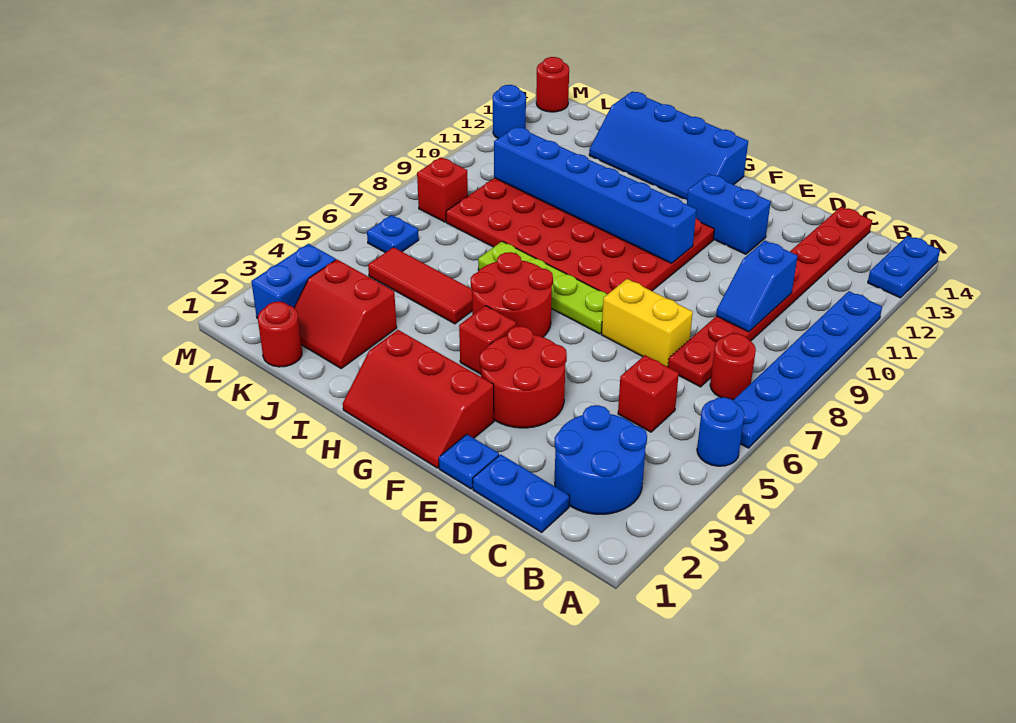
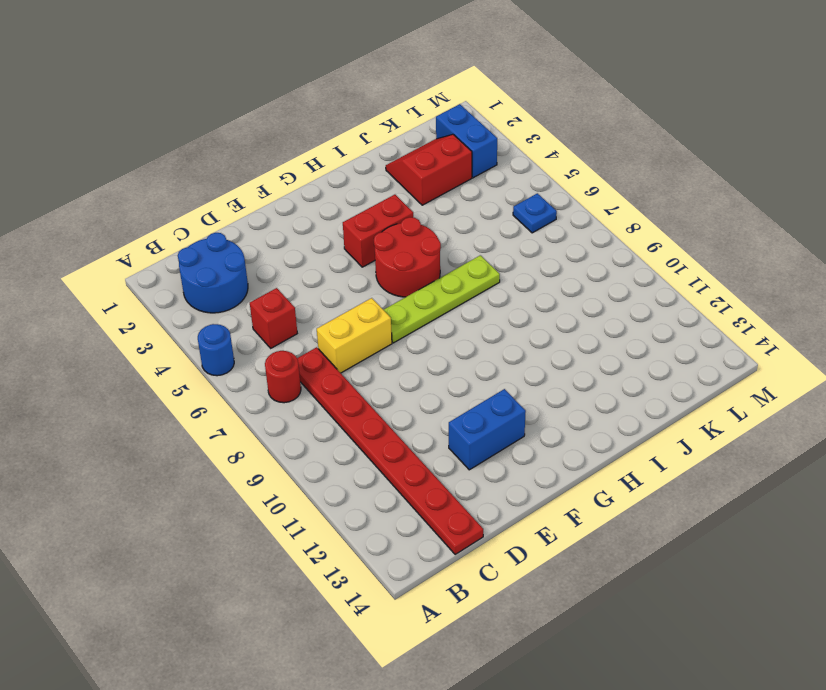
red brick G4:H4 level 1 -> red brick G4 level 1
none -> blue plate A6:A11 level 1
none -> blue plate A13:A14 level 1
none -> blue plate C1:D1 level 1

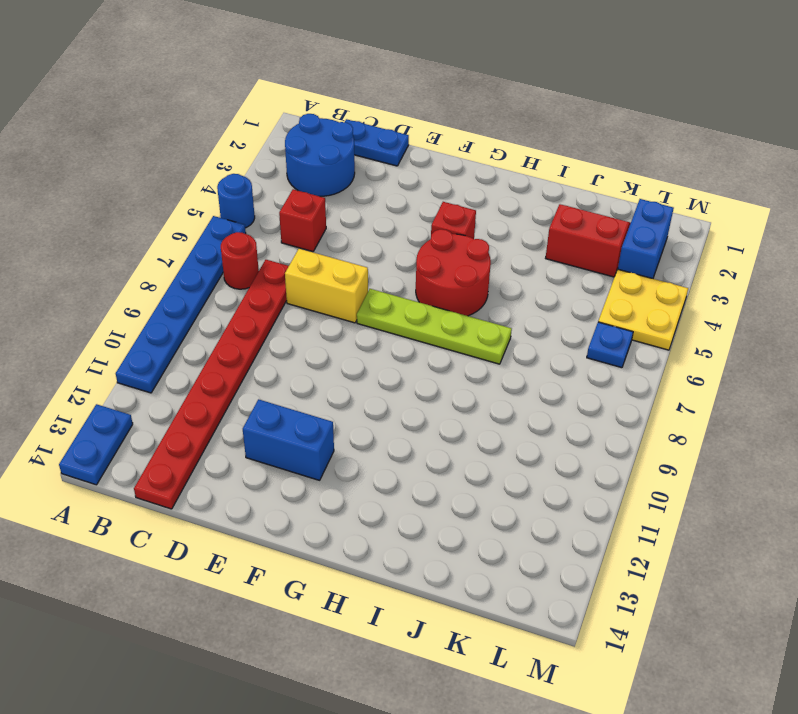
yellow plate L4:M5 level 1 -> none
none -> blue plate E1 level 1
none -> red round brick E3:F4 level 1
none -> red slope F1:H2 level 1 top 2

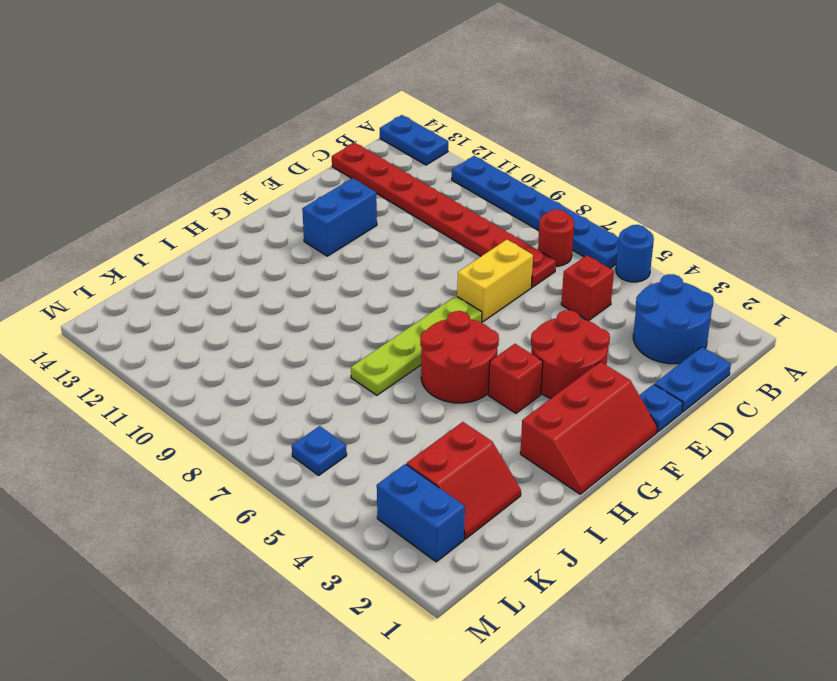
none -> red plate F8:K11 level 1
none -> blue slope G13:J14 level 1 top 14
none -> red tile I5:K5 level 1

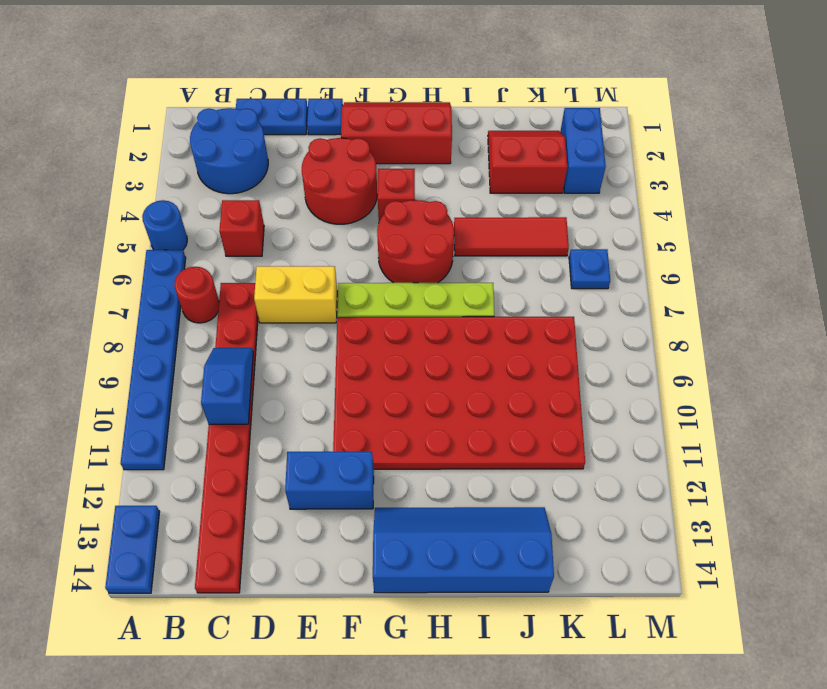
none -> red round brick K1 level 1
none -> red brick L8 level 1
none -> blue round brick M12 level 1

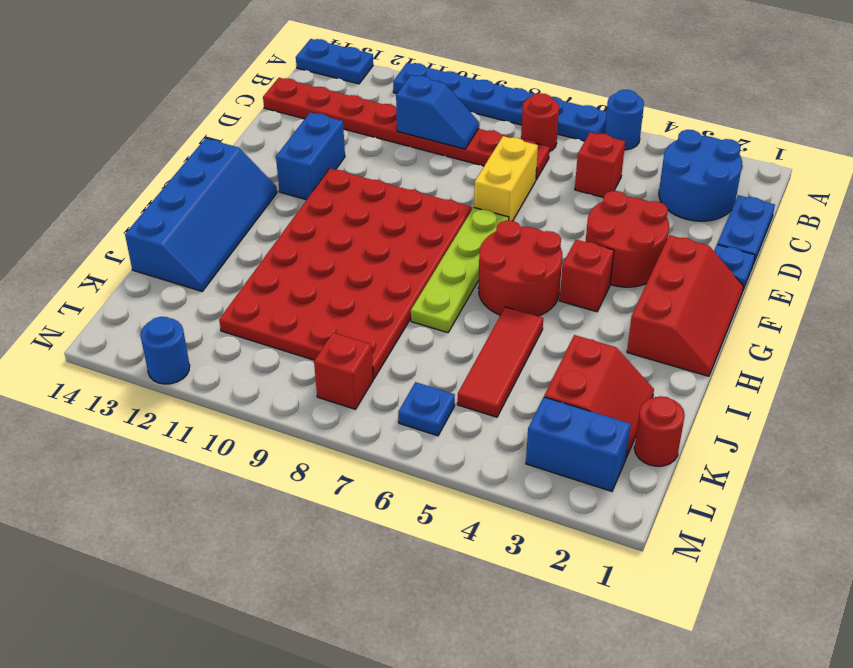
none -> red round brick M14 level 1
none -> blue brick F10:K10 level 2

